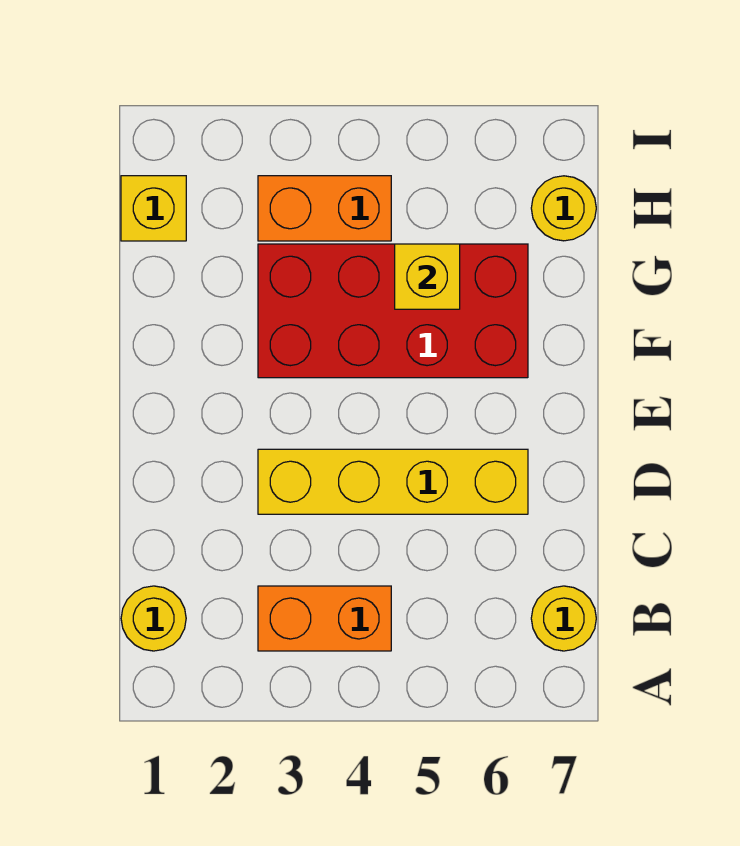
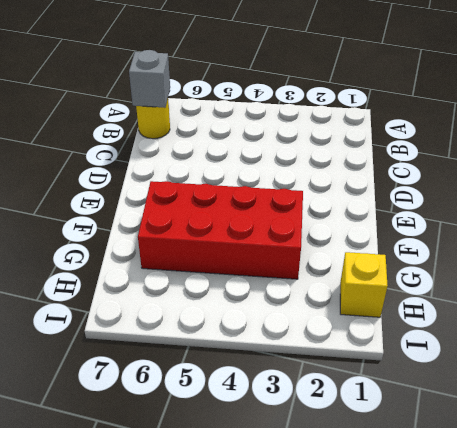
grey brick B7 level 2 -> none
none -> yellow round brick B1 level 1
none -> orange brick B3:B4 level 1

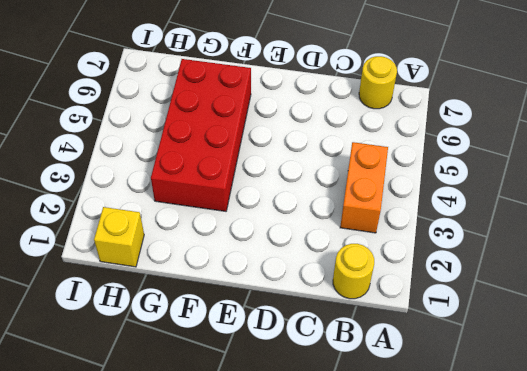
none -> yellow brick D3:D6 level 1
none -> orange brick H3:H4 level 1

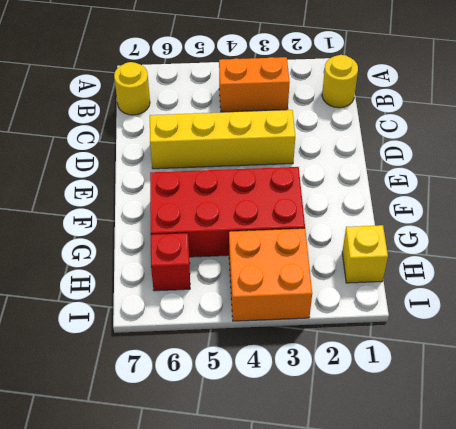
orange brick H3:I4 level 1 -> orange brick H3:H4 level 1
red brick H6 level 1 -> none
none -> yellow round brick H7 level 1
none -> yellow brick G5 level 2

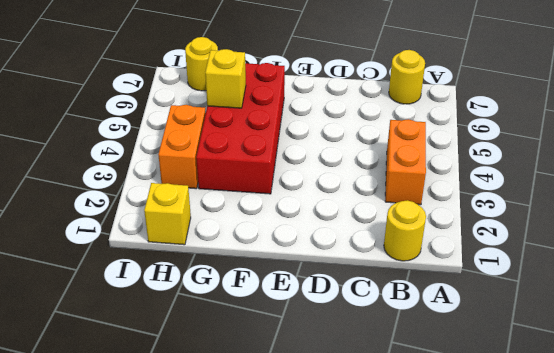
none -> yellow brick D3:D6 level 1

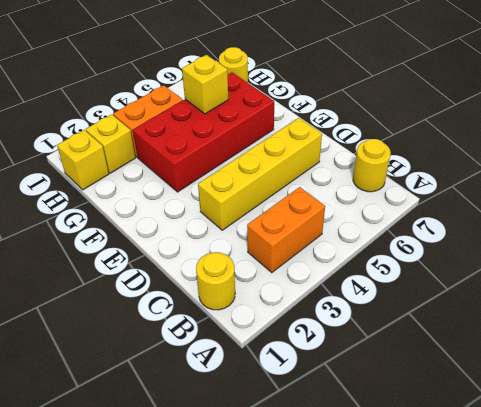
yellow brick H2 level 1 -> none

